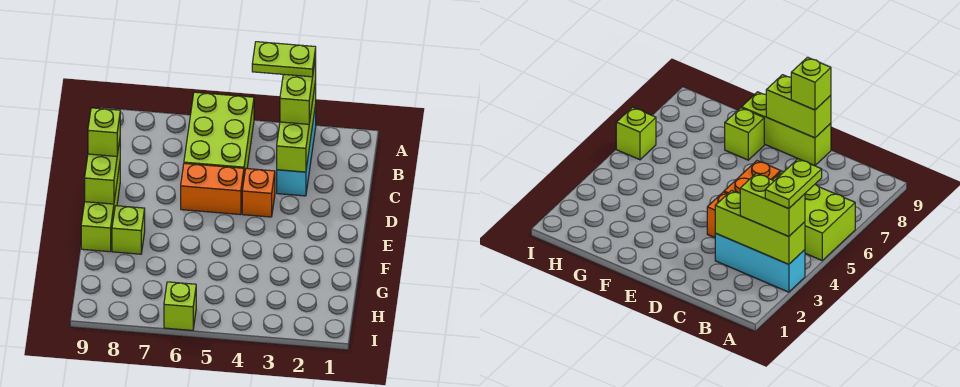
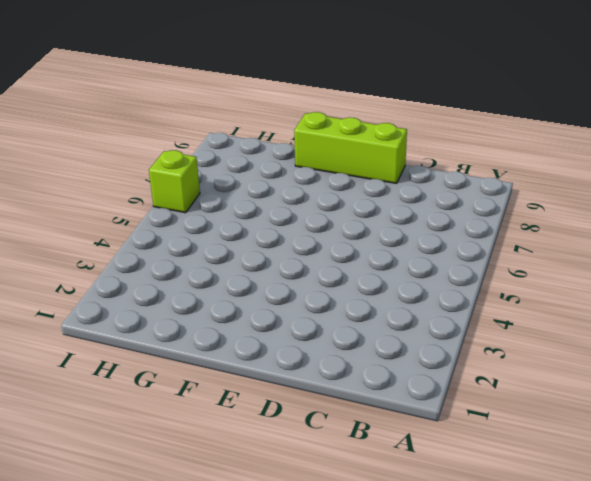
none -> cyan brick A3:C3 level 1
none -> lime brick A5:C6 level 1
none -> orange brick D4 level 1

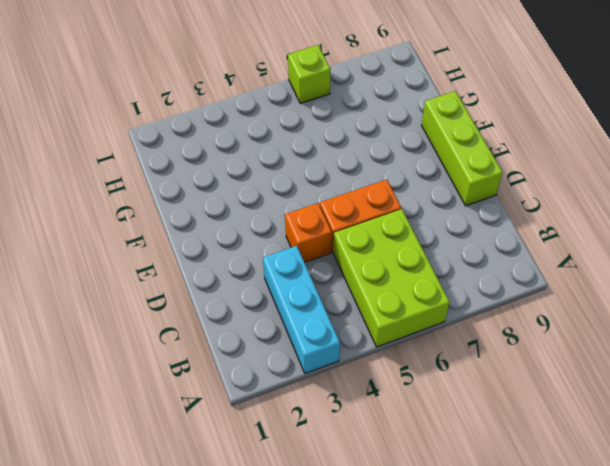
none -> lime brick F8 level 1
none -> lime brick A3:C3 level 2
none -> lime brick D9:E9 level 2

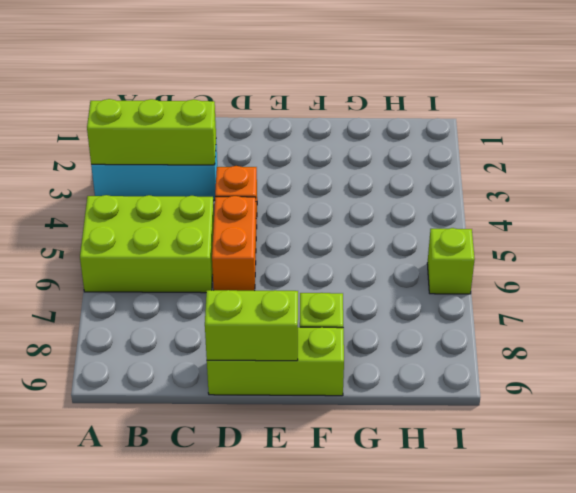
none -> lime brick A3:B3 level 3
none -> lime brick D9 level 3
none -> lime plate A3:A4 level 4

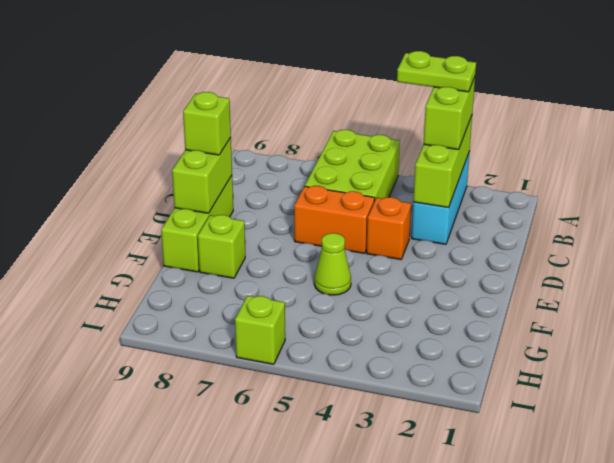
lime cone F5 level 1 -> none

